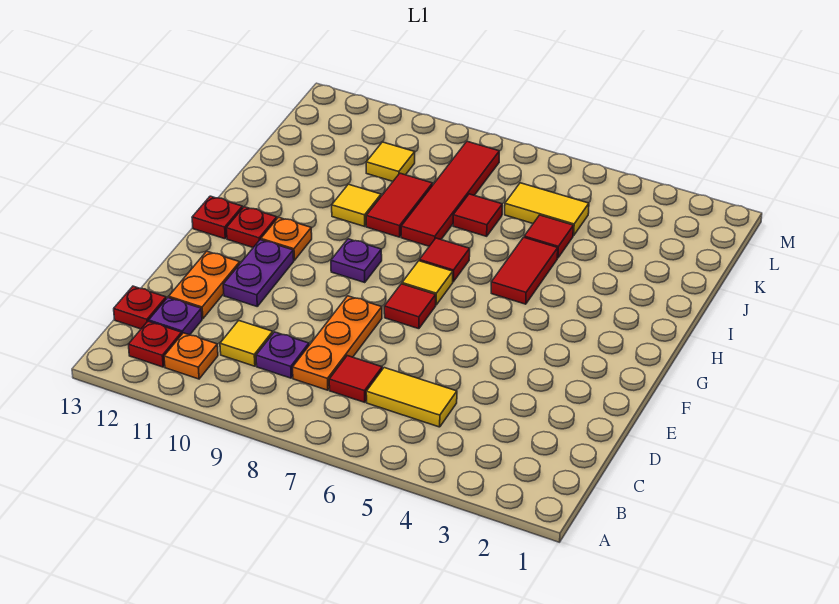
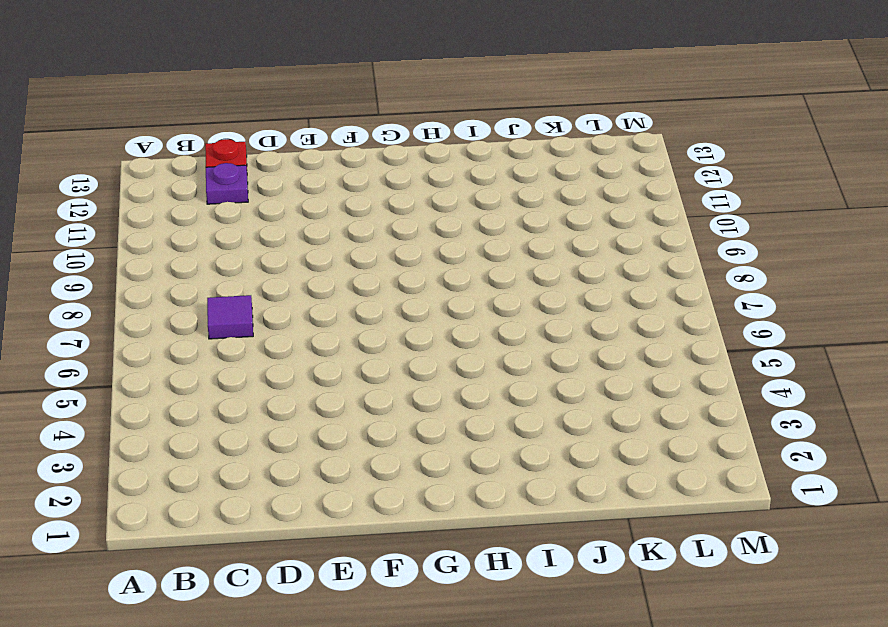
purple tile C7 level 1 -> red tile C7 level 1
none -> orange plate B11 level 1
none -> red plate B12 level 1
none -> yellow tile C5:C6 level 1

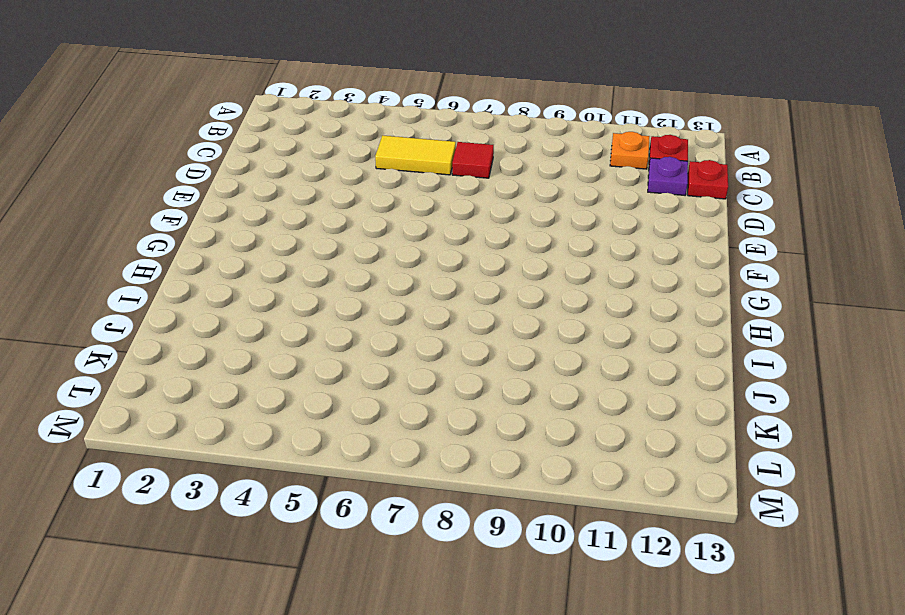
none -> orange plate C8:E8 level 1
none -> purple plate C9 level 1
none -> yellow tile C10 level 1

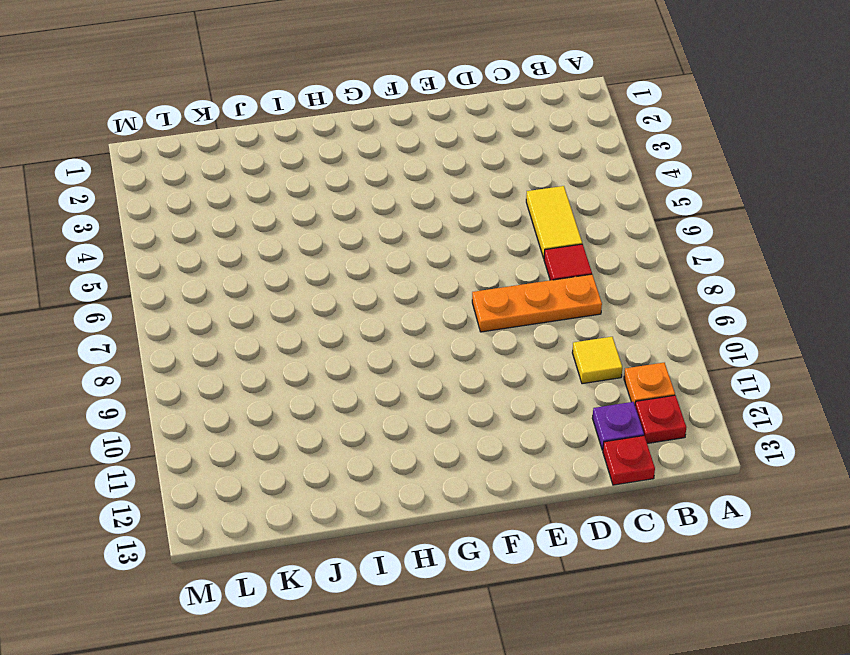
none -> purple plate C9 level 1
none -> orange plate D12:E12 level 1
none -> purple plate E11:F11 level 1

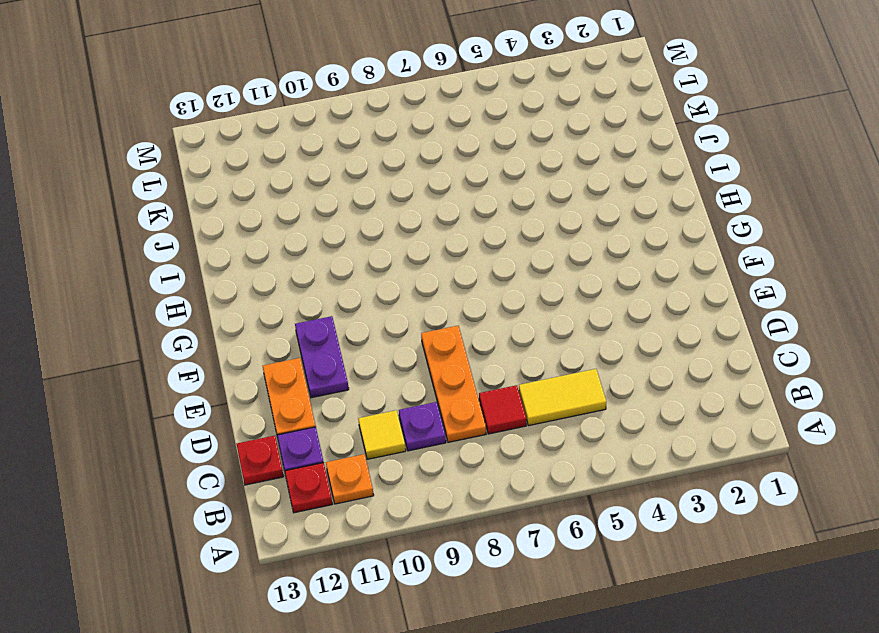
none -> red tile F7 level 1
none -> yellow tile G7 level 1
none -> purple plate G9 level 1

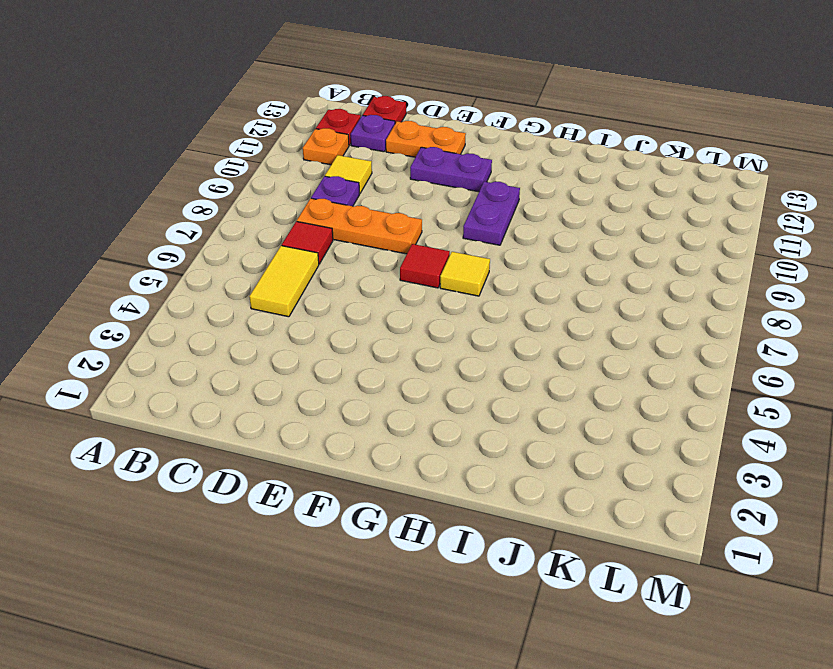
purple plate G9:G10 level 1 -> purple plate G9 level 1
none -> orange plate G11 level 1
none -> red plate G12 level 1
none -> red plate G13 level 1

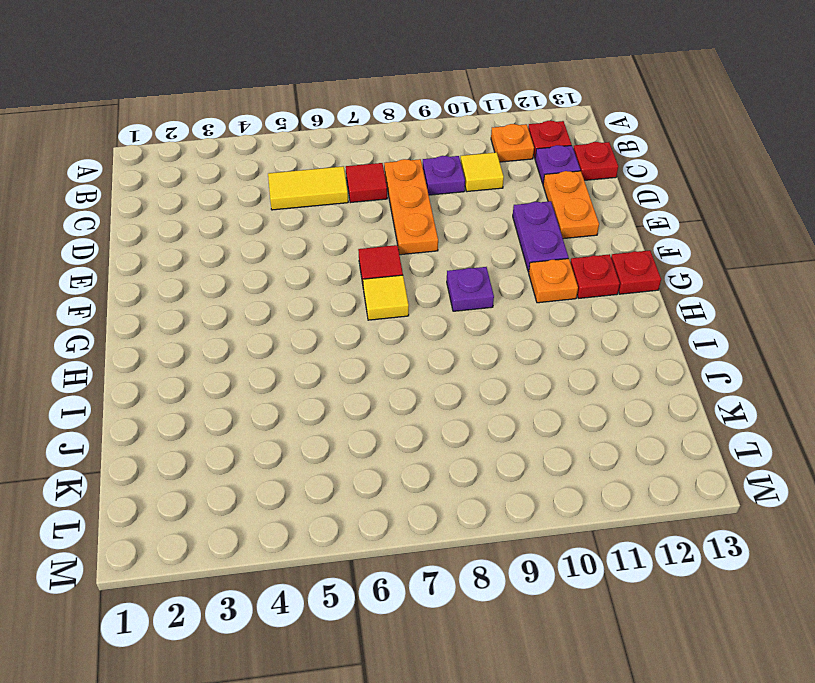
none -> red tile H5:I5 level 1
none -> red tile H7 level 1
none -> red tile I8:L8 level 1

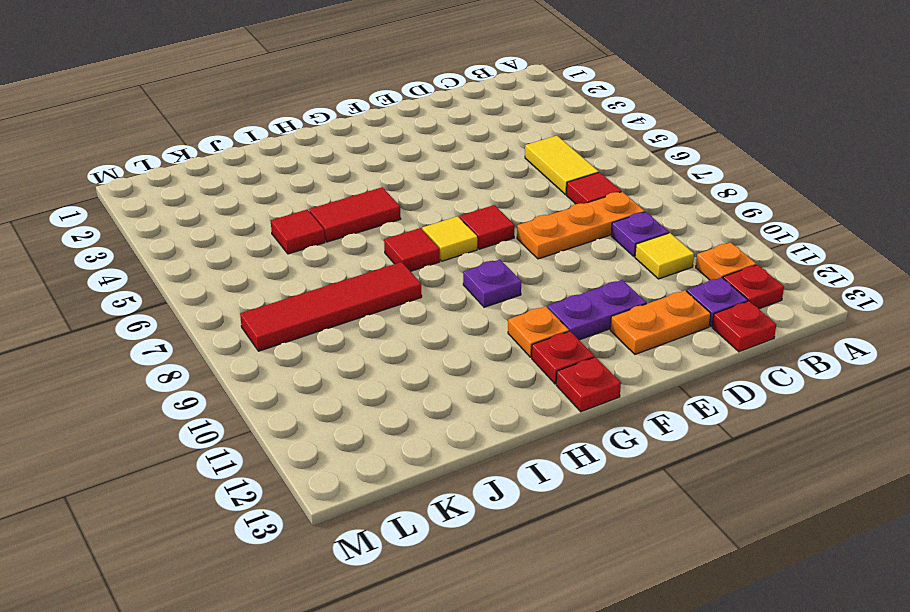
none -> red tile I9:J9 level 1
none -> yellow tile I10 level 1
none -> red tile J7 level 1

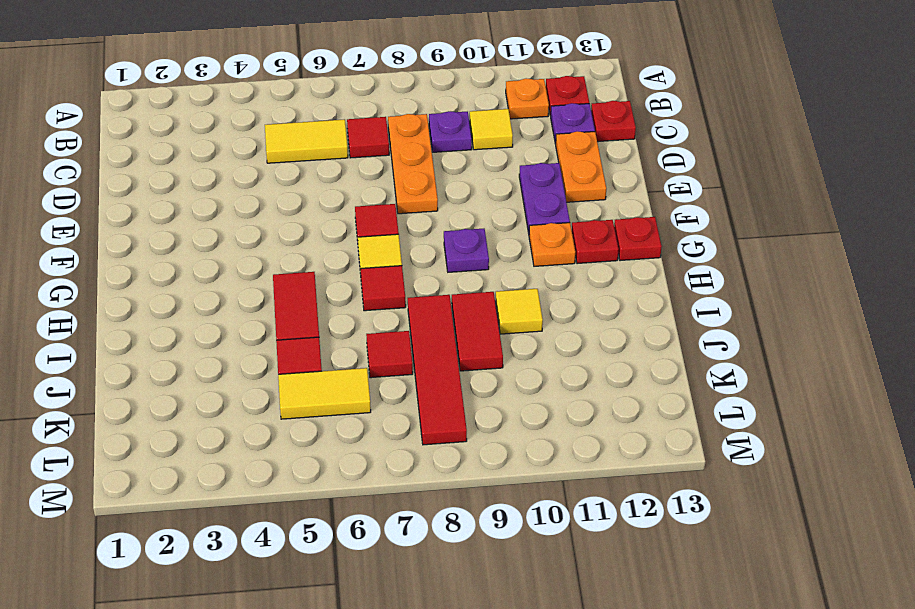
none -> yellow tile K10 level 1

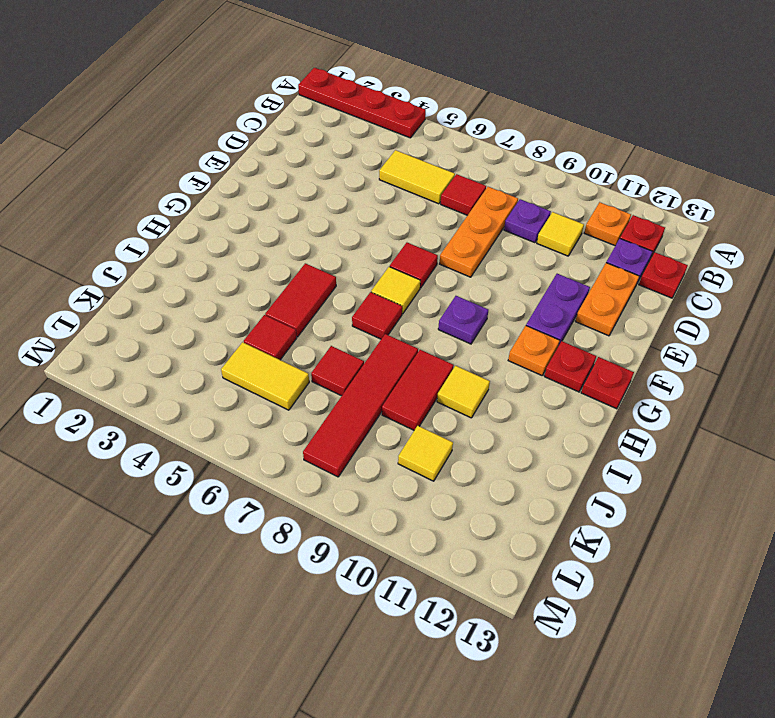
red plate A1:A4 level 1 -> none

